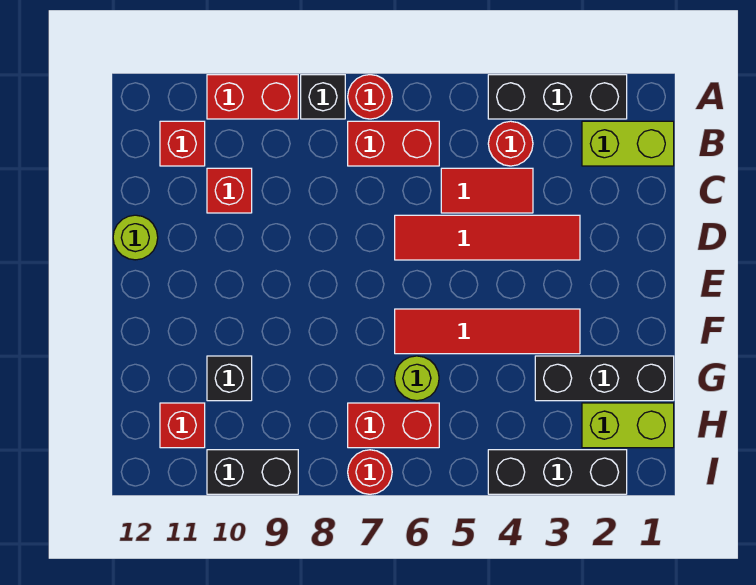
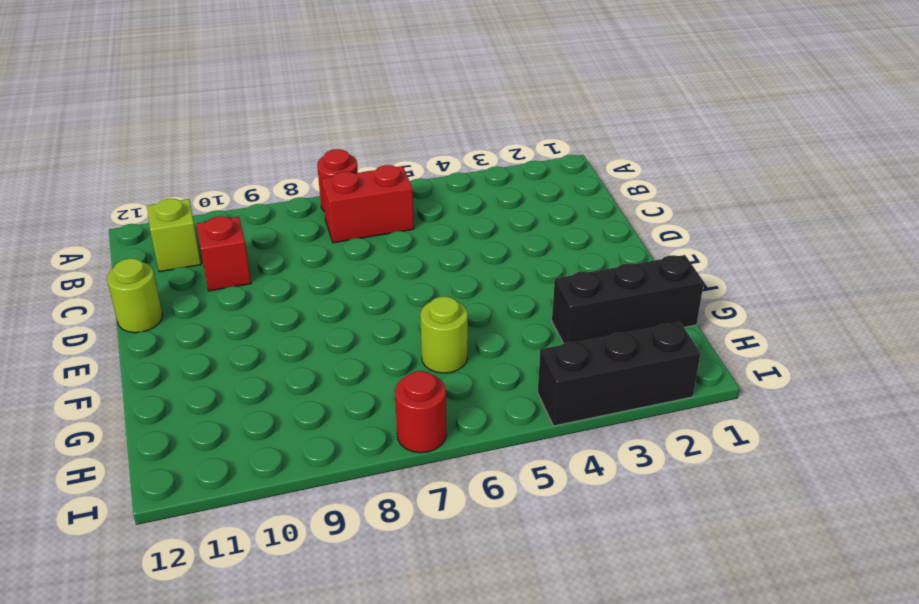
lime brick B11 level 1 -> red brick B11 level 1
none -> black brick A2:A4 level 1
none -> black brick A8 level 1
none -> red brick A9:A10 level 1

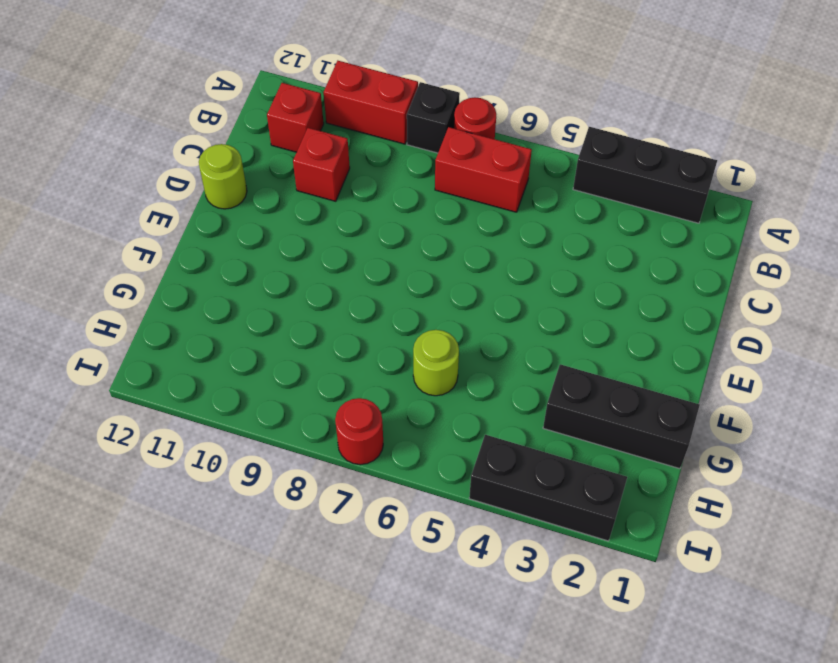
none -> lime brick B1:B2 level 1
none -> red round brick B4 level 1
none -> red tile C4:C5 level 1

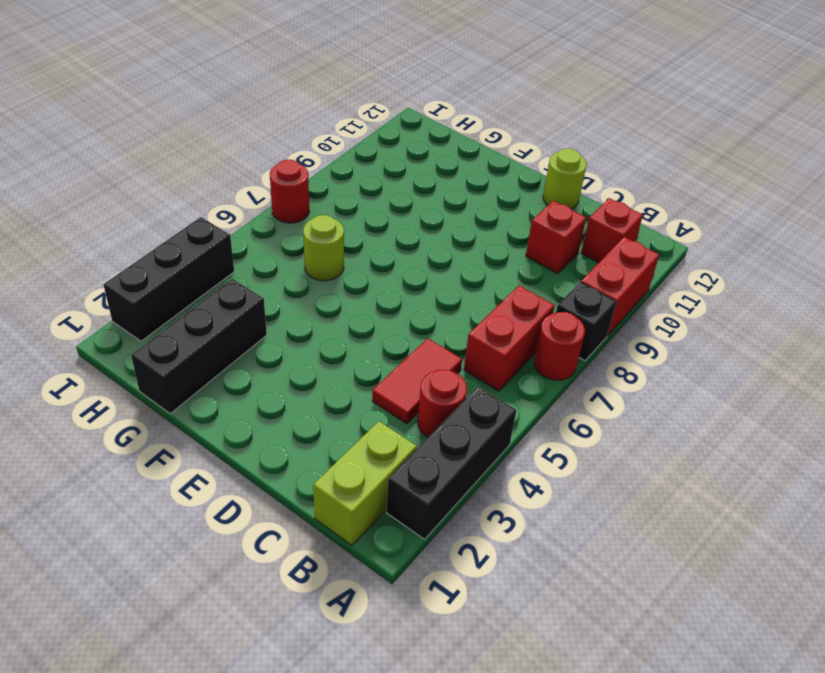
none -> red tile D3:D6 level 1
none -> red tile F3:F6 level 1
none -> black brick G10 level 1

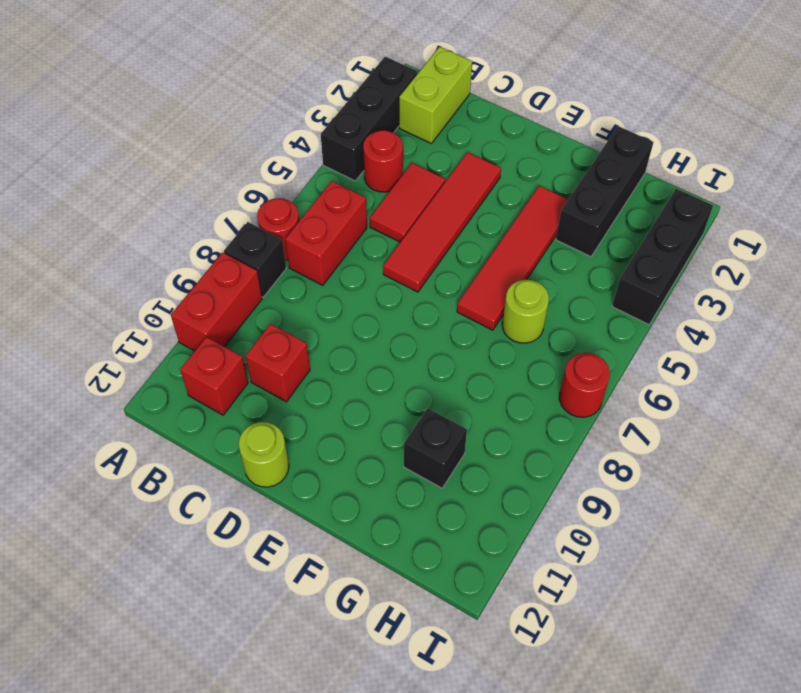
none -> lime brick H1:H2 level 1
none -> red brick H6:H7 level 1
none -> red brick H11 level 1

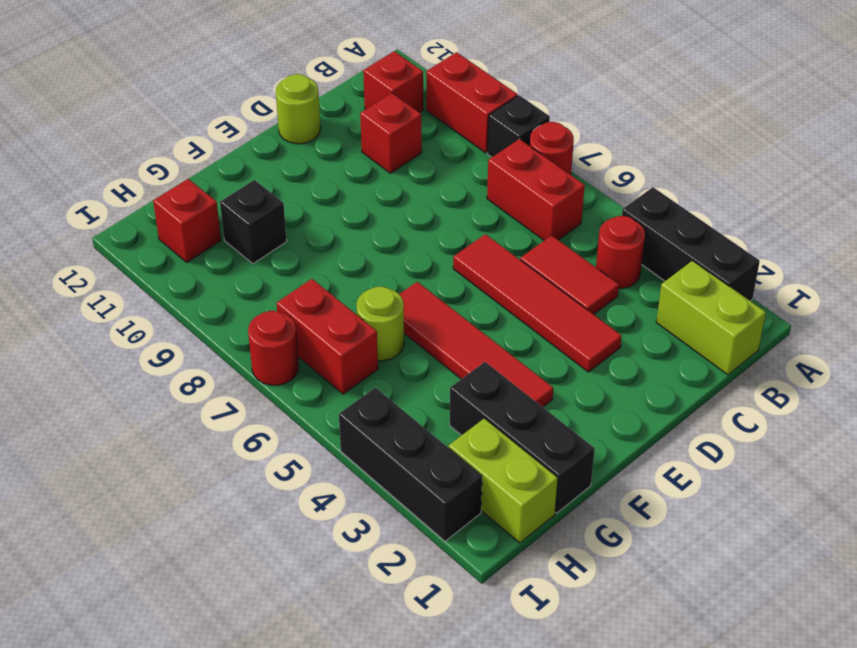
none -> black brick I9:I10 level 1

